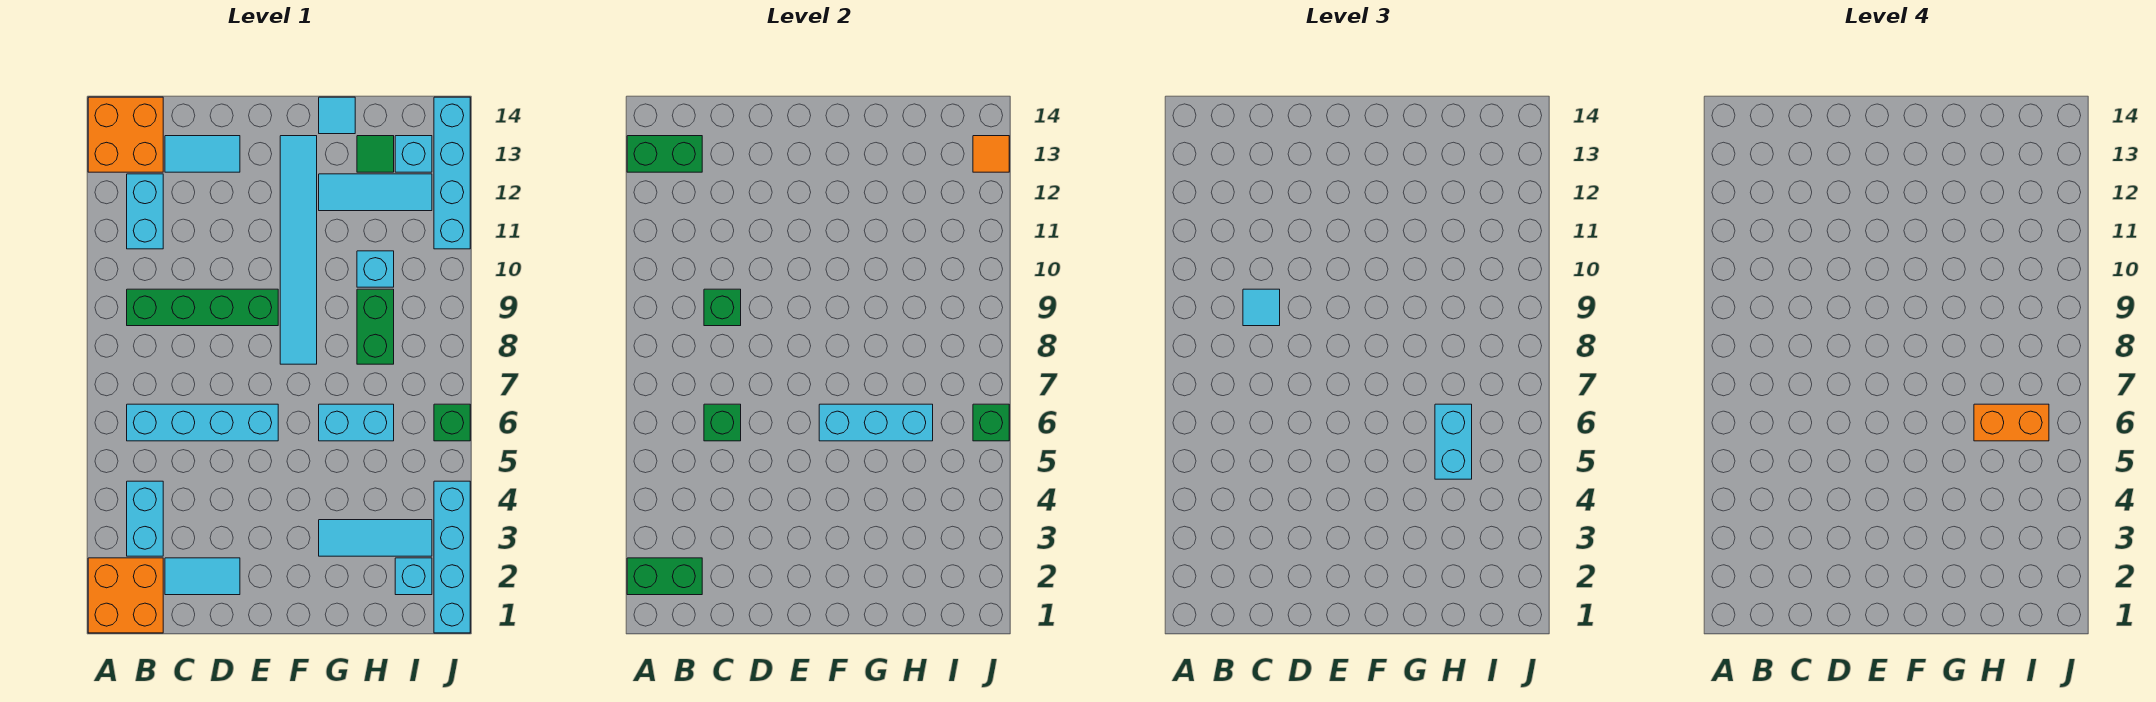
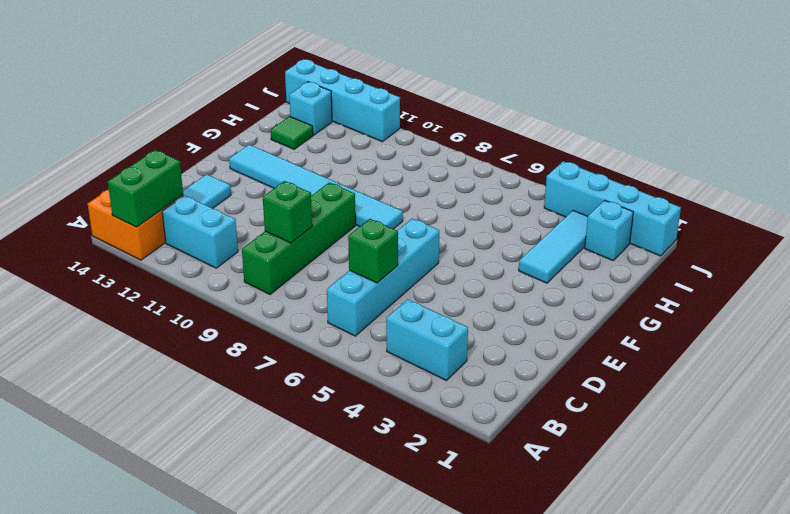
none -> orange brick A1:B2 level 1
none -> cyan tile C2:D2 level 1
none -> cyan brick G6:H6 level 1
none -> cyan tile G12:I12 level 1

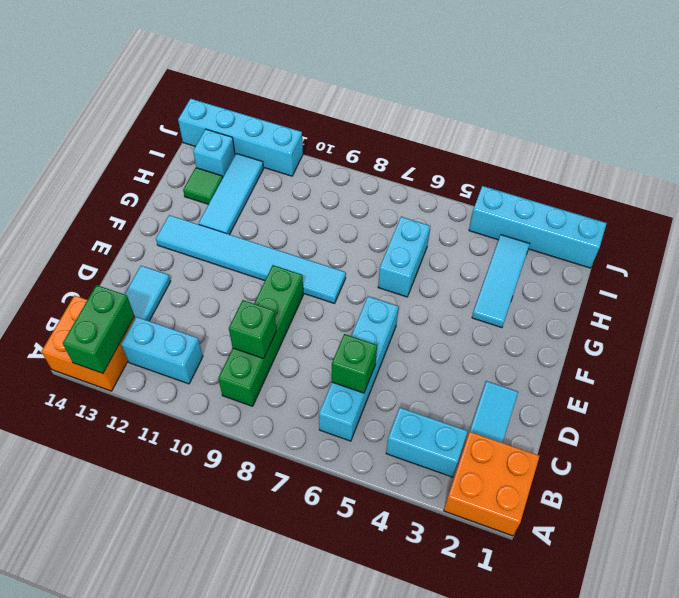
none -> cyan tile G14 level 1
none -> green brick H8:H9 level 1
none -> cyan brick H10 level 1
none -> cyan brick I2 level 1

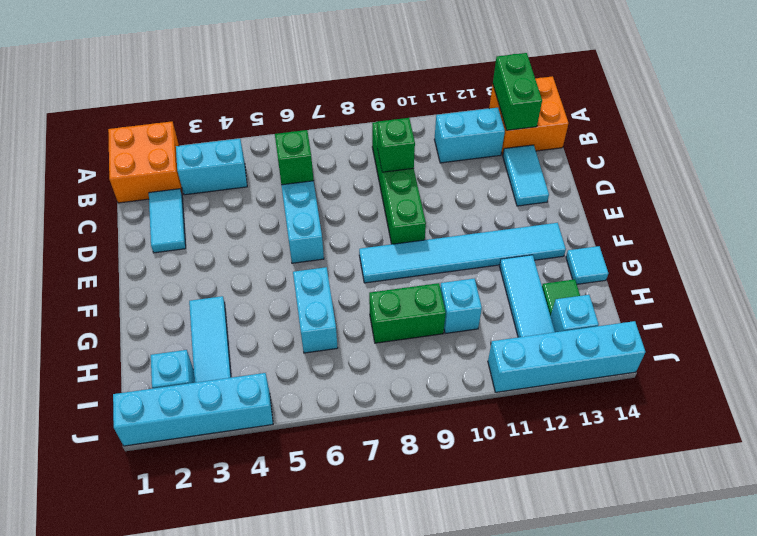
none -> green brick J6 level 1
none -> green brick A2:B2 level 2
none -> cyan brick F6:H6 level 2
none -> green brick J6 level 2

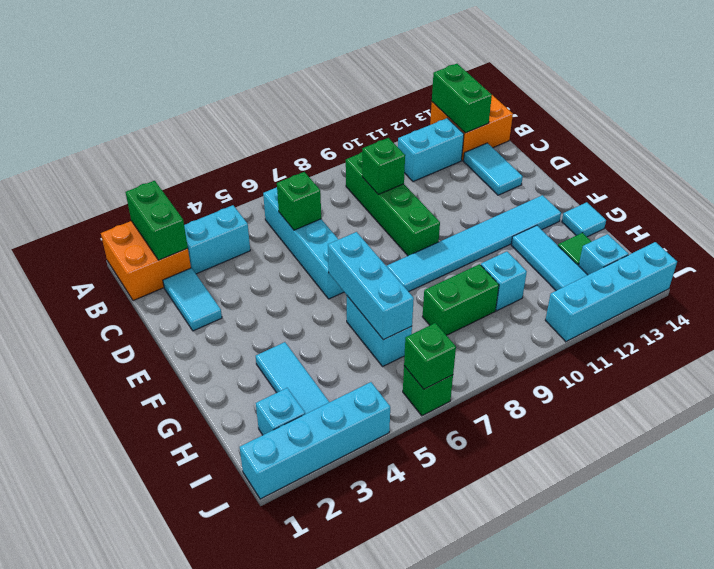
none -> orange tile J13 level 2
none -> cyan tile C9 level 3
none -> cyan brick H5:H6 level 3
none -> orange brick H6:I6 level 4

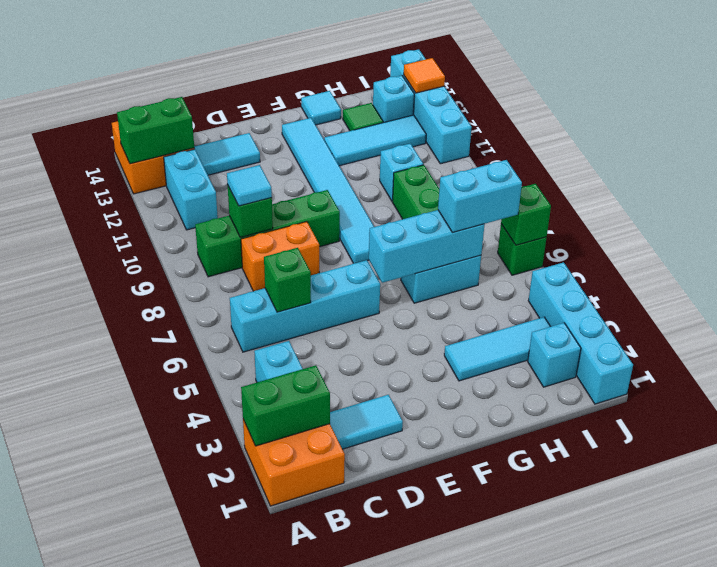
orange brick C8:D8 level 1 -> orange brick H6:I6 level 4
cyan brick H6:I6 level 3 -> cyan brick H5:H6 level 3

